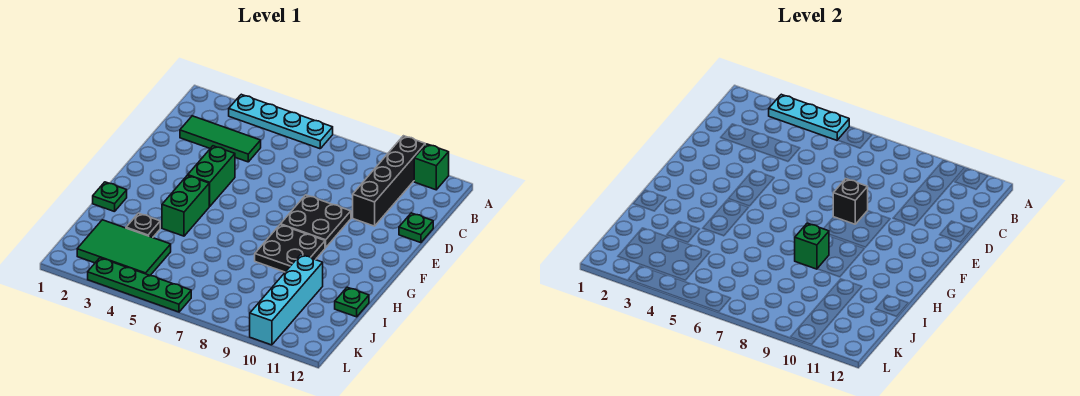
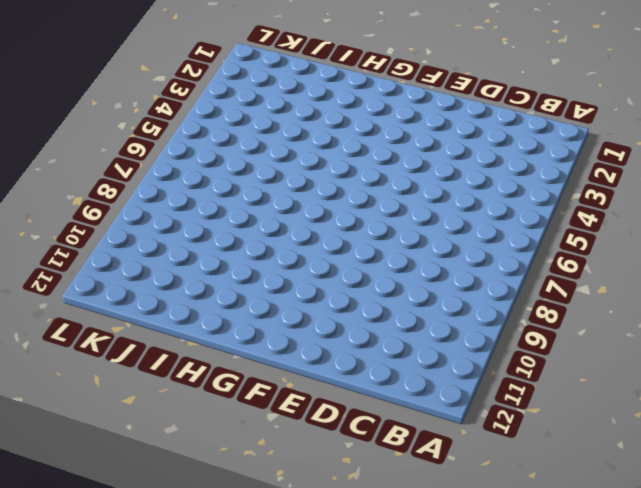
none -> cyan plate A3:A6 level 1
none -> black brick A10:D10 level 1
none -> green brick A11 level 1

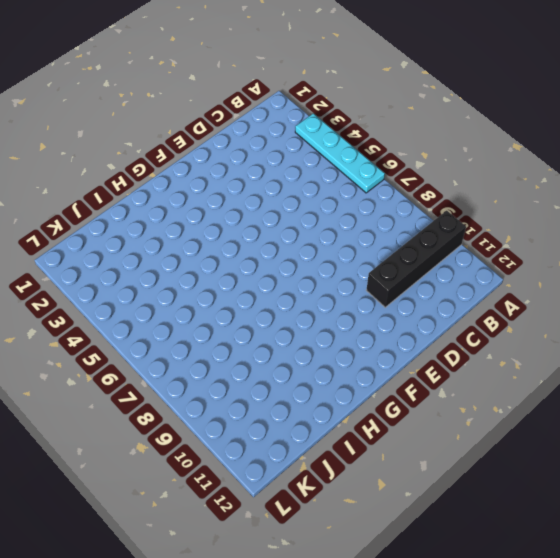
none -> green brick A11 level 1
none -> green tile C2:C4 level 1
none -> green plate D12 level 1

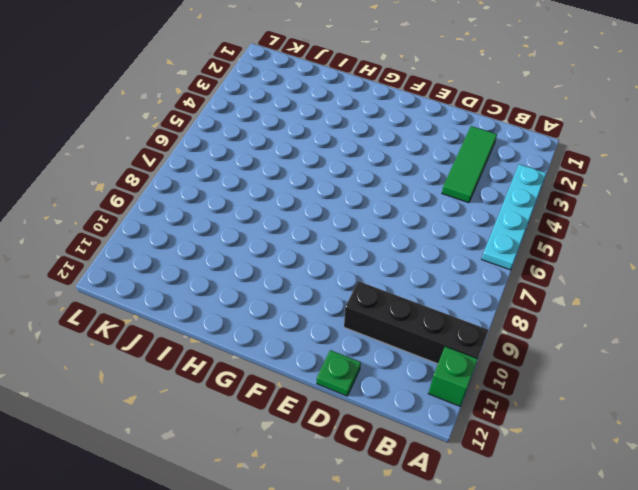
none -> green brick E4:F4 level 1
none -> black plate E8:F9 level 1
none -> green brick G4:H4 level 1

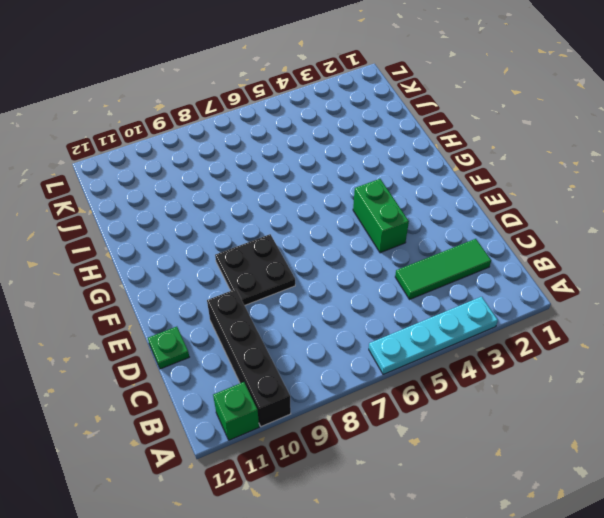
none -> green brick G4:H4 level 1
none -> black plate G8:H9 level 1
none -> green plate H1 level 1

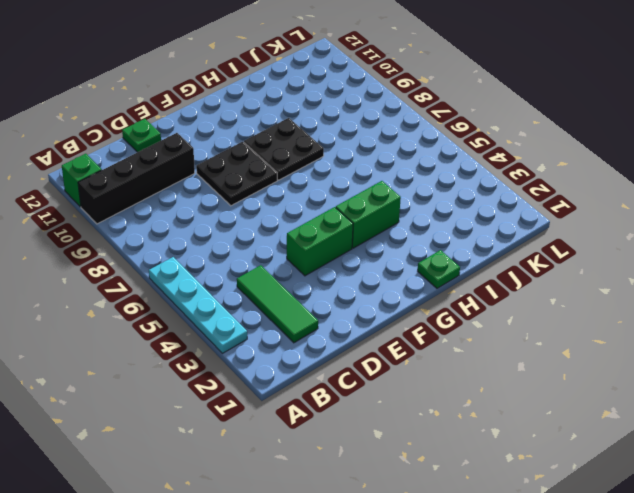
none -> black plate I3 level 1
none -> cyan brick I10:L10 level 1
none -> green plate I12 level 1

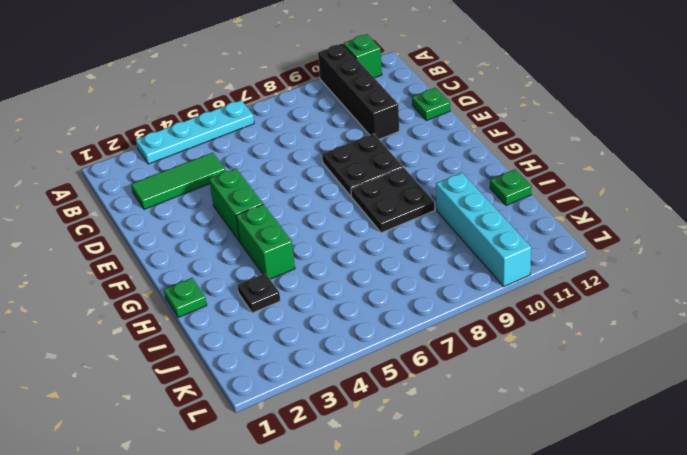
none -> green tile J2:K4 level 1
none -> green plate L3:L6 level 1
none -> cyan plate A3:A5 level 2

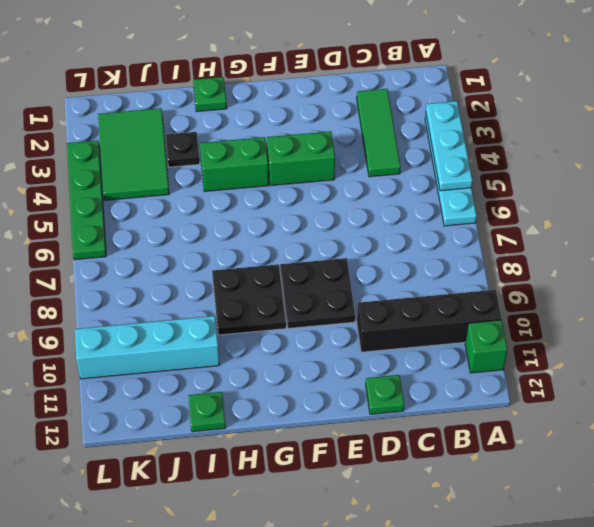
none -> black brick E8 level 2
none -> green brick H8 level 2

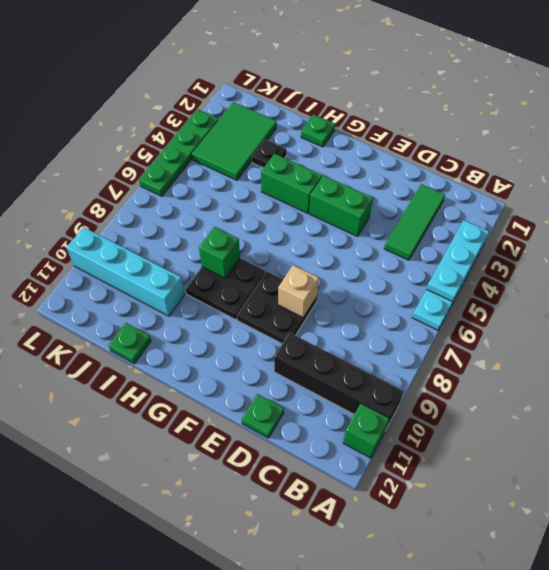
tan brick E8 level 2 -> black brick E8 level 2

